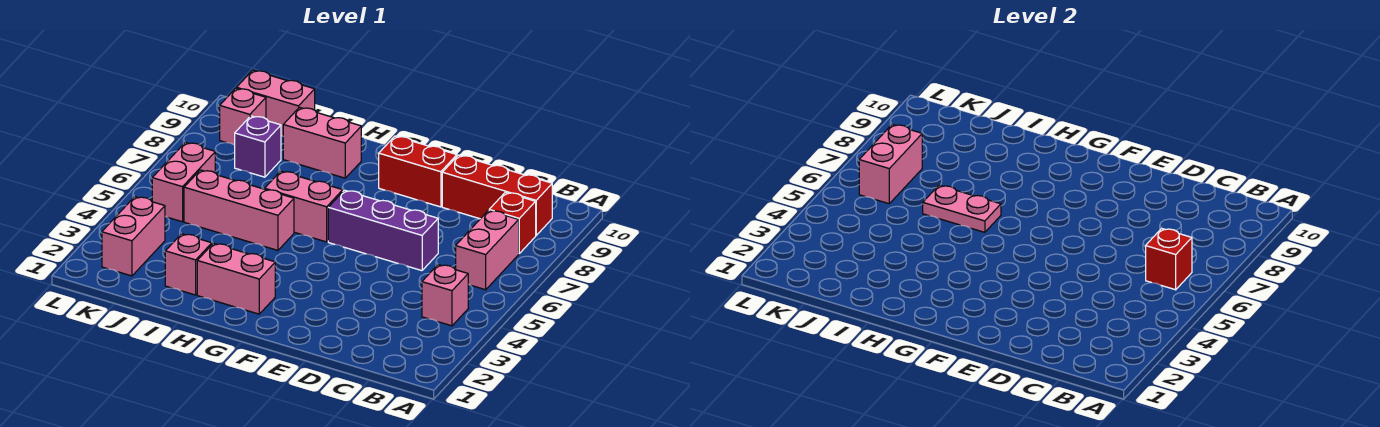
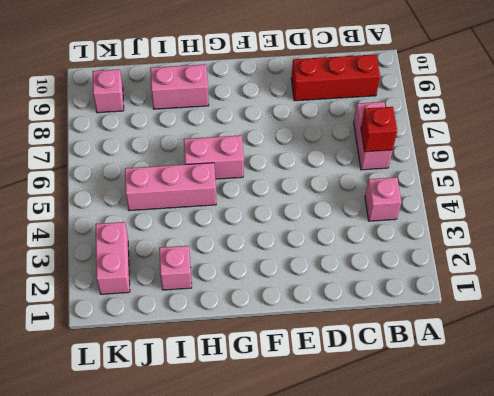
none -> red brick B8 level 1
none -> purple brick D6:F6 level 1
none -> red brick E9:F9 level 1

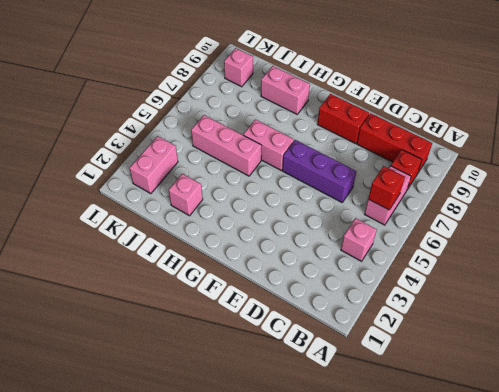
none -> pink brick G2:H2 level 1
none -> purple brick J8 level 1
none -> pink brick J10:K10 level 1

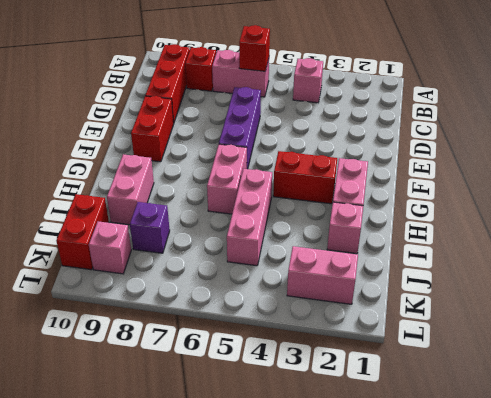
red brick G3:G4 level 1 -> none
red brick J10:K10 level 1 -> pink brick J10:K10 level 1
none -> pink brick K5:K6 level 1
none -> pink plate H6:I6 level 2
none -> pink brick K6:K7 level 2

